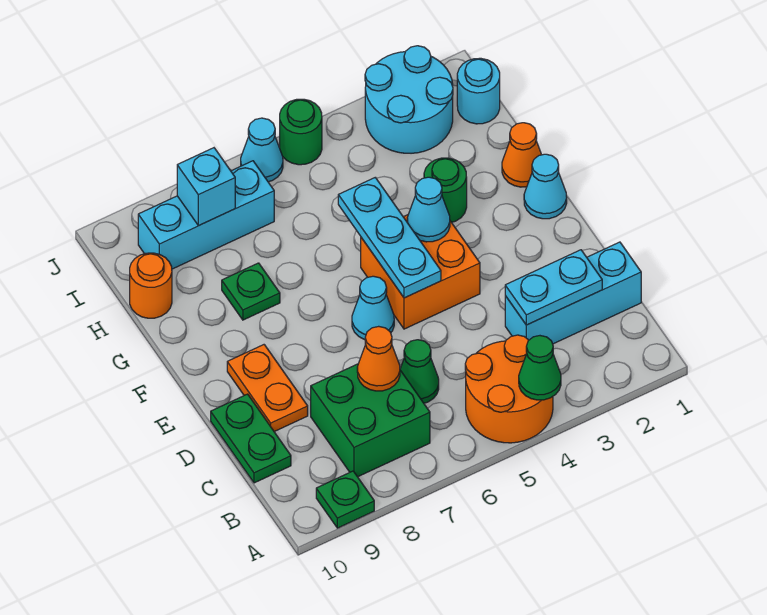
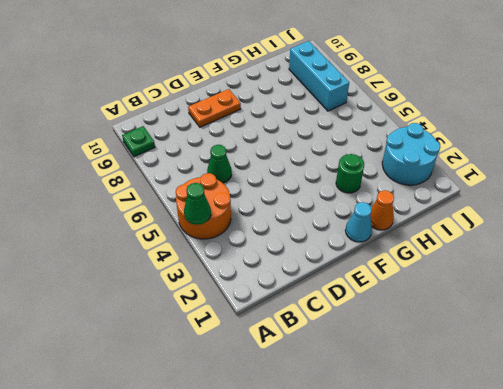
none -> green brick B7:C8 level 1
none -> cyan brick C1:C3 level 1
none -> green plate C10:D10 level 1

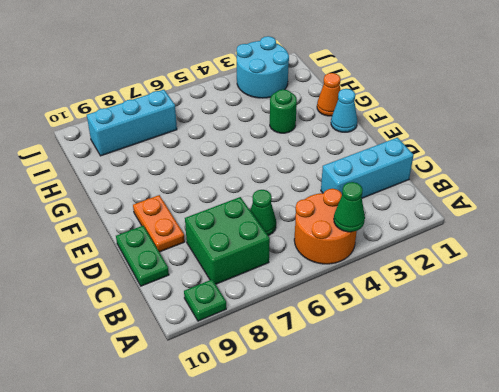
none -> orange brick E4:F5 level 1
none -> cyan cone E6 level 1
none -> green plate G8 level 1

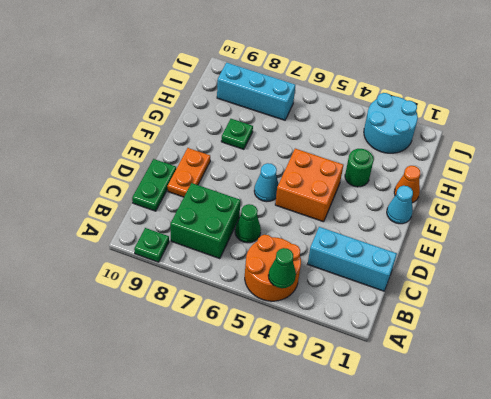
none -> orange round brick H10 level 1
none -> cyan round brick I1 level 1
none -> green round brick J5 level 1

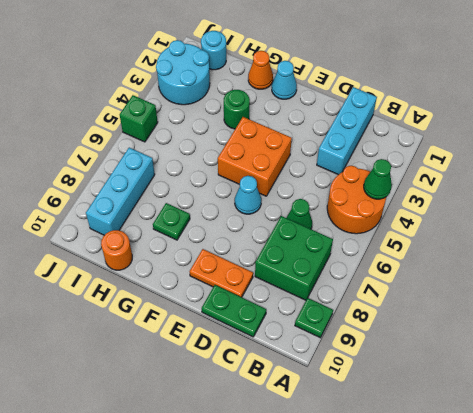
green brick J5 level 1 -> green round brick J5 level 1
none -> cyan cone J6 level 1
none -> cyan plate C2:C3 level 2
none -> orange cone C7 level 2

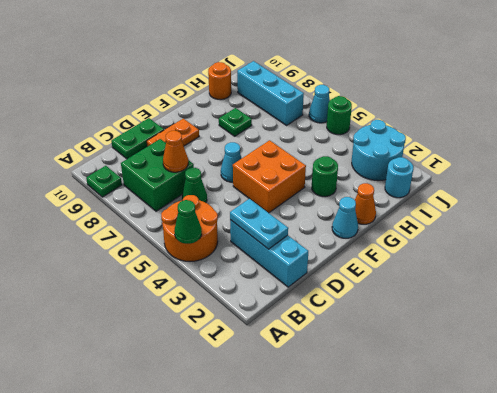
none -> cyan plate E5:G5 level 2
none -> cyan cone F4 level 2
none -> cyan brick I8 level 2

